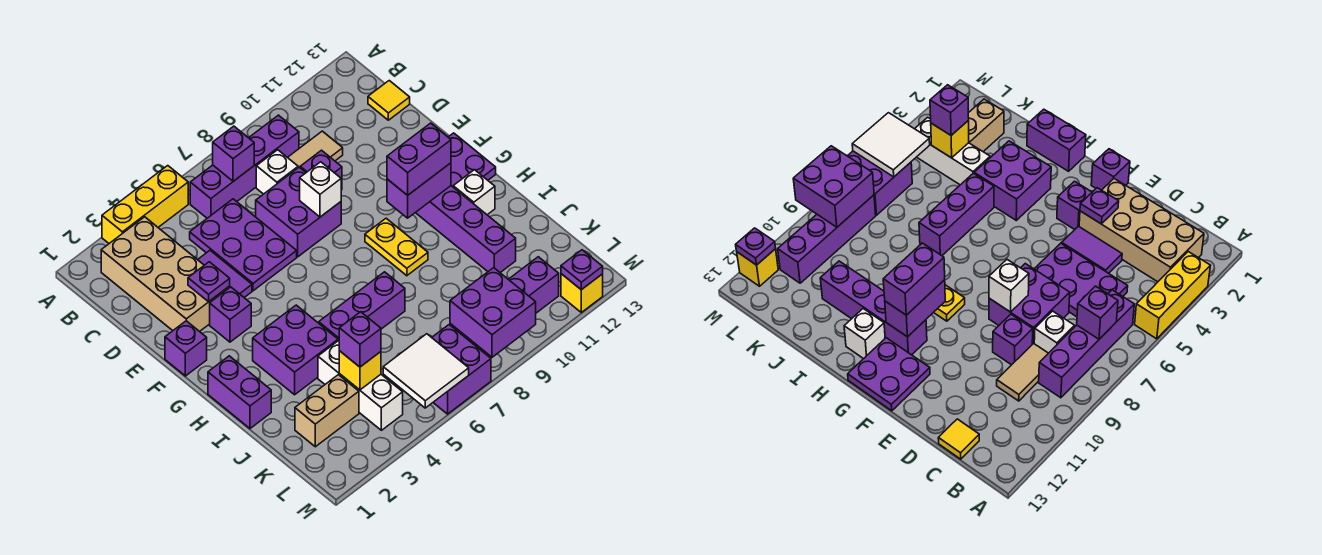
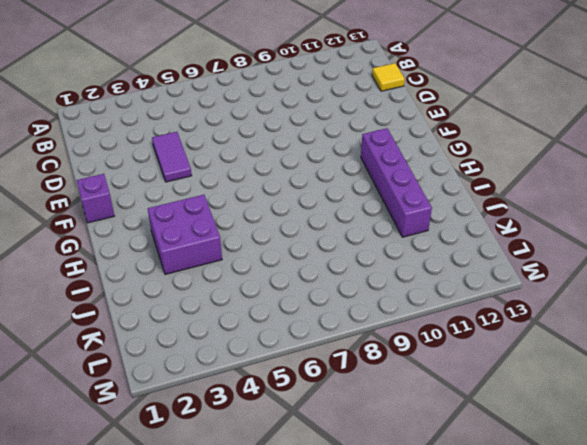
none -> yellow brick A3:A5 level 1
none -> tan brick B2:E3 level 1
none -> purple brick B6:B9 level 1
none -> purple plate C5:E6 level 1

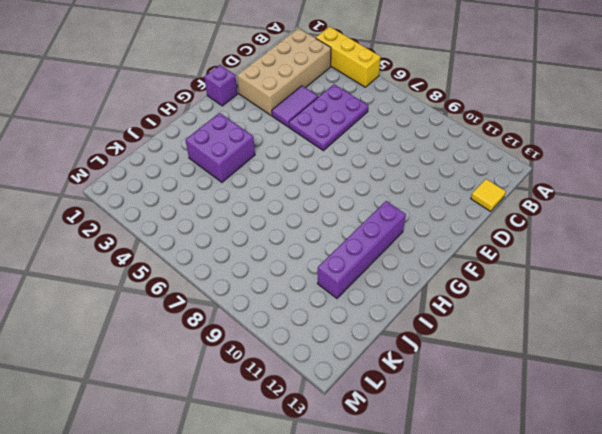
none -> purple brick B6:B9 level 1
none -> white brick C8 level 1
none -> tan tile C9:C10 level 1
none -> purple brick D7:E8 level 1

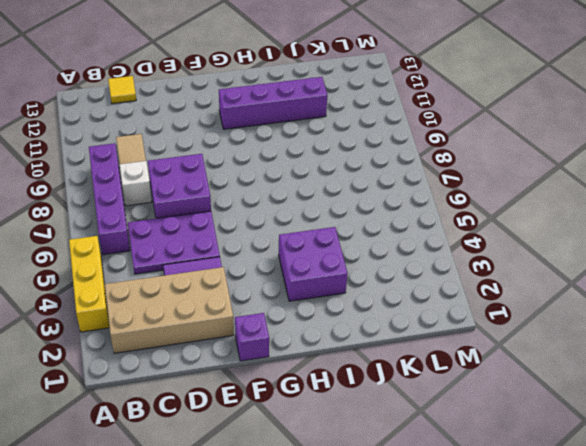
none -> purple brick D9 level 1
none -> purple brick F3 level 1
none -> purple plate F12:G13 level 1
none -> yellow plate G9:H9 level 1

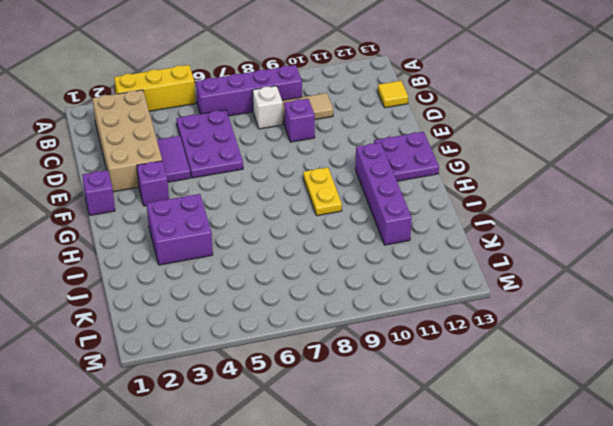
none -> purple brick D7:E8 level 1
none -> purple brick H1:I1 level 1
none -> white brick H12 level 1
none -> purple brick I5:I7 level 1

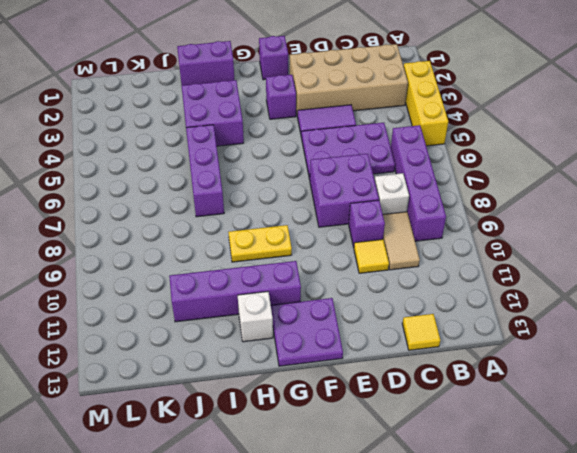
yellow tile D10 level 1 -> none
none -> white brick J4:L4 level 1
none -> tan brick K2:K3 level 1
none -> purple brick L6:M7 level 1
none -> purple brick L8:L11 level 1

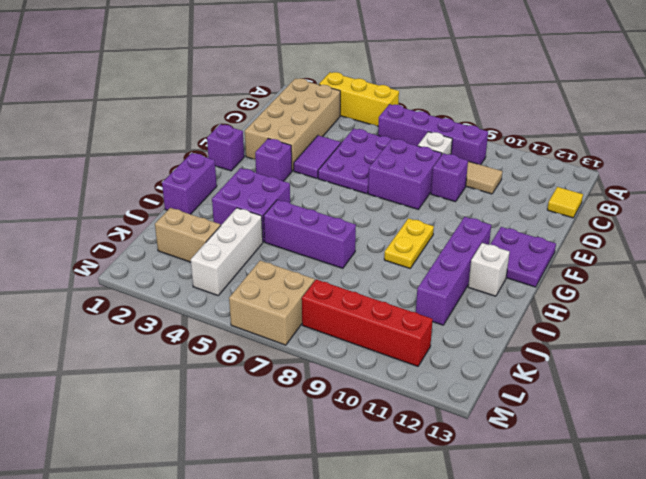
tan brick L6:M7 level 1 -> purple brick L6:M7 level 1
red brick L8:L11 level 1 -> purple brick L8:L11 level 1
none -> yellow brick M12 level 1
none -> purple brick B7 level 2
none -> purple plate E3 level 2
none -> white brick E8 level 2

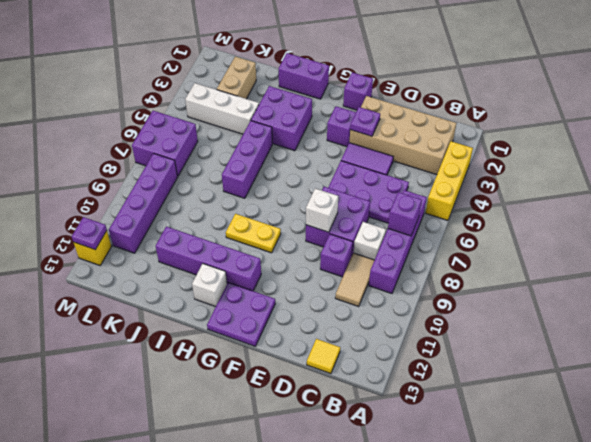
none -> purple brick G10:G11 level 2
none -> yellow brick K4 level 2
none -> white tile L5:M6 level 2
none -> purple brick L8:M9 level 2

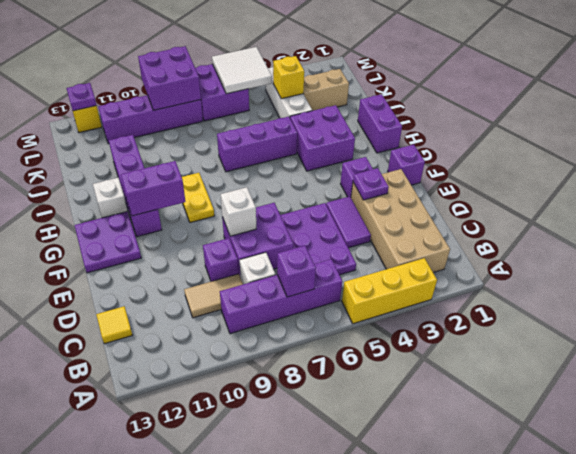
none -> purple brick G10:G11 level 3
none -> purple brick K4 level 3

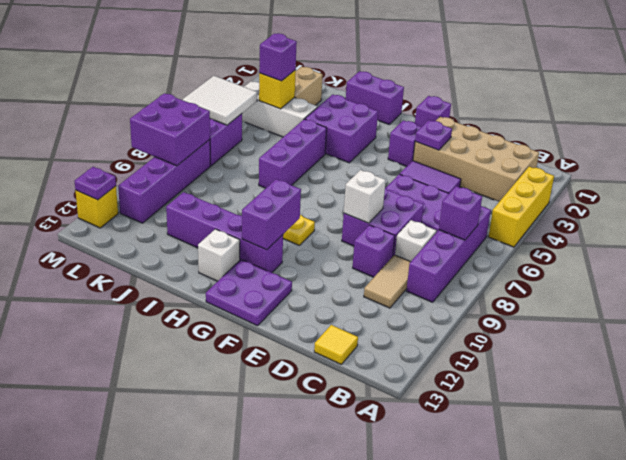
none -> purple brick G10:G11 level 3

